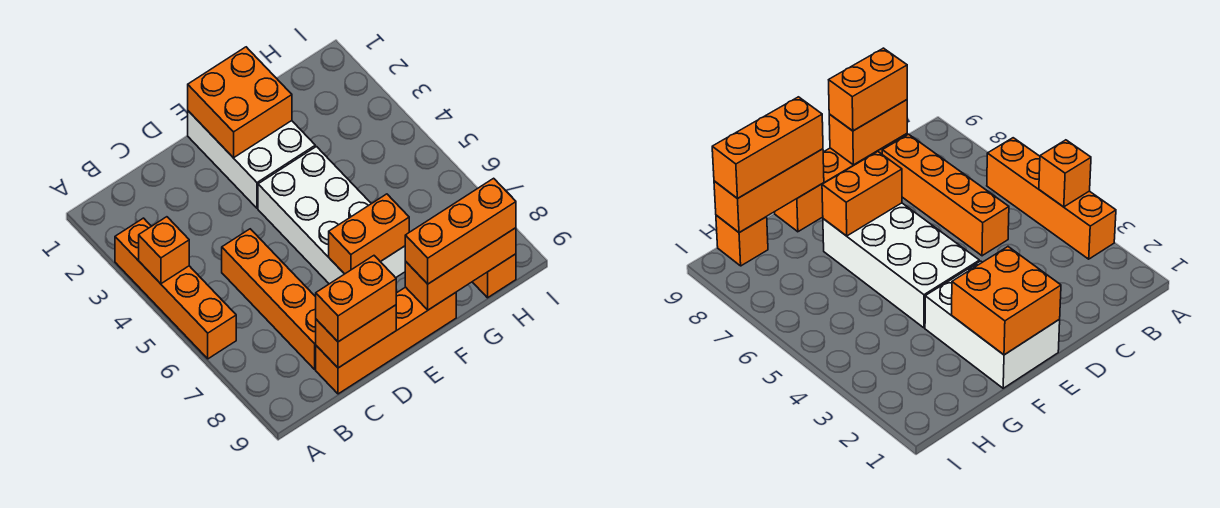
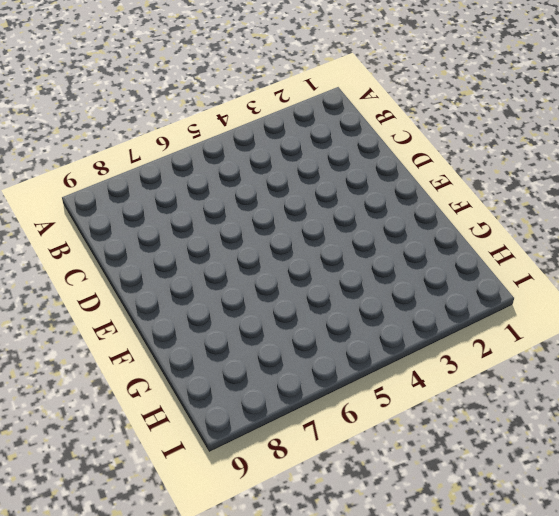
none -> orange brick A3:A6 level 1
none -> orange brick C5:C8 level 1
none -> orange brick C9:F9 level 1

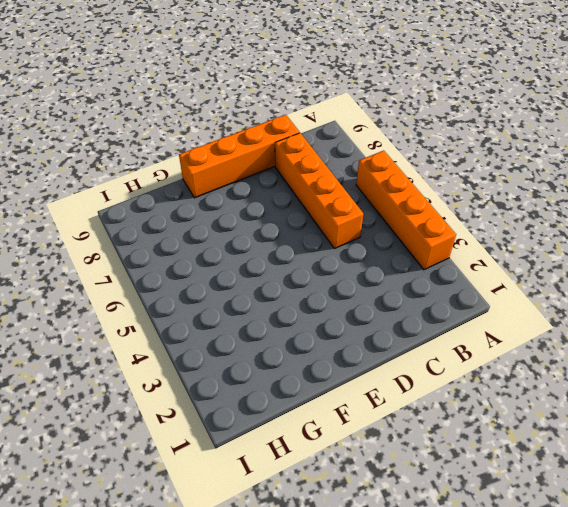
none -> white brick E1:F3 level 1
none -> white brick E4:F7 level 1
none -> orange brick H9 level 1

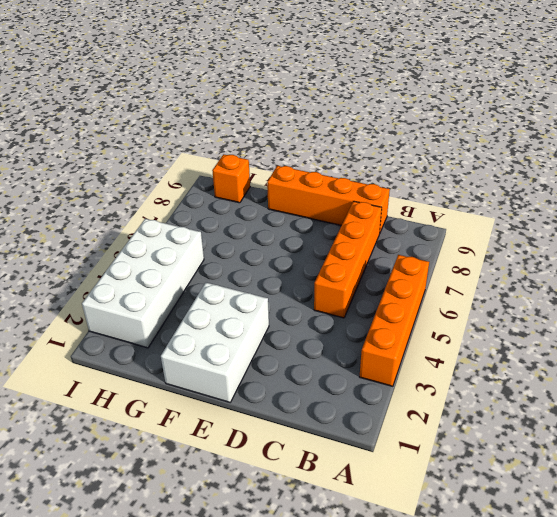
white brick H2:I5 level 1 -> white brick E4:F7 level 1
none -> orange brick A4 level 2
none -> orange brick C9:D9 level 2
none -> orange brick E1:F2 level 2

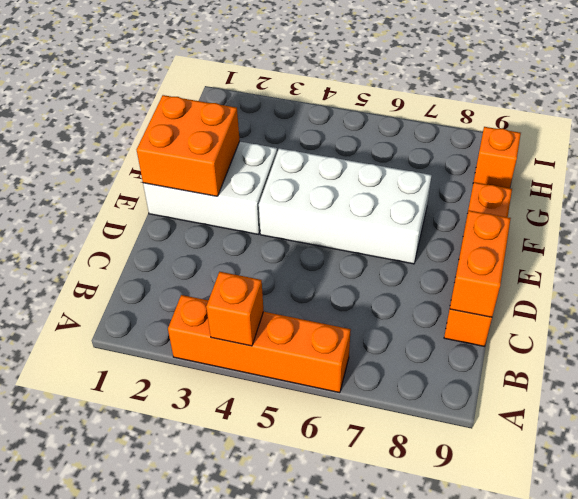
none -> orange brick C5:C8 level 1
none -> orange brick E7:F7 level 2
none -> orange brick F9:H9 level 2

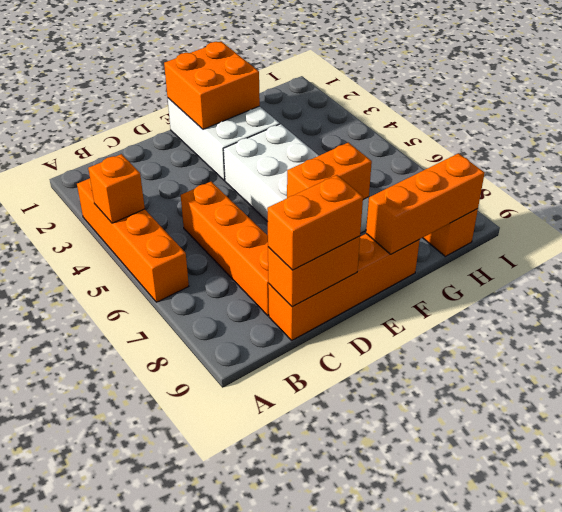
none -> orange brick F9:H9 level 3

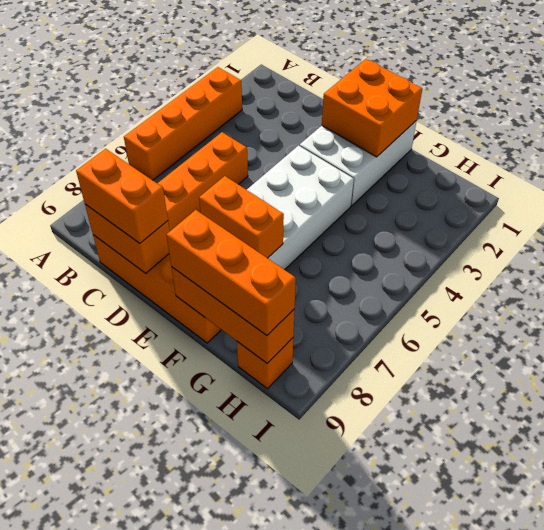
none -> orange brick A4 level 2

